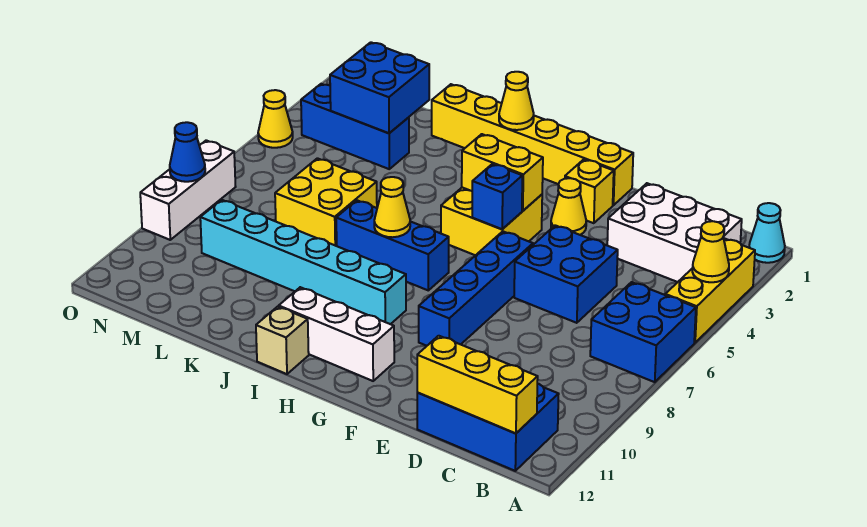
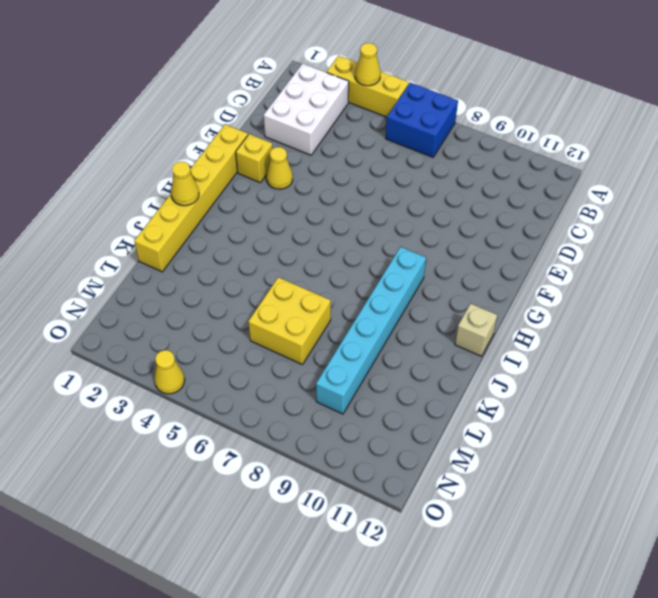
none -> cyan cone A1 level 1
none -> blue brick B11:D12 level 1
none -> blue brick D5:E6 level 1

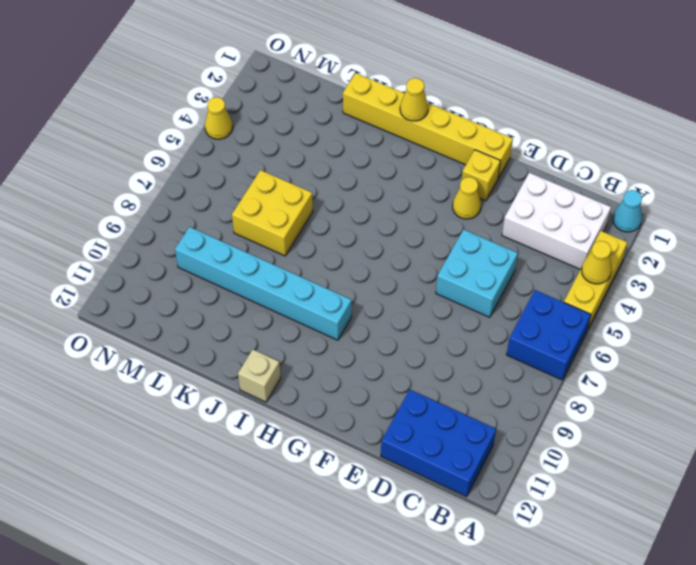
cyan brick D5:E6 level 1 -> blue brick D5:E6 level 1
none -> blue brick F6:F9 level 1
none -> yellow brick G4:H5 level 1
none -> white brick G11:I11 level 1

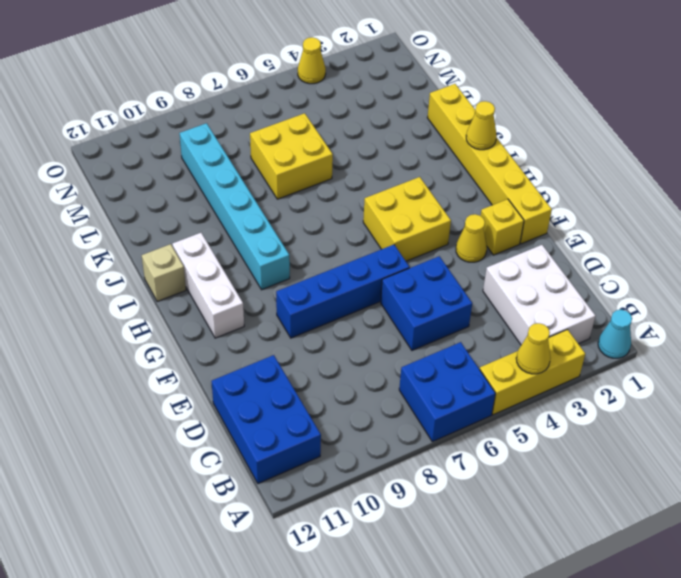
none -> blue brick H7:J7 level 1
none -> blue brick L3:N3 level 1
none -> white brick O7:O9 level 1

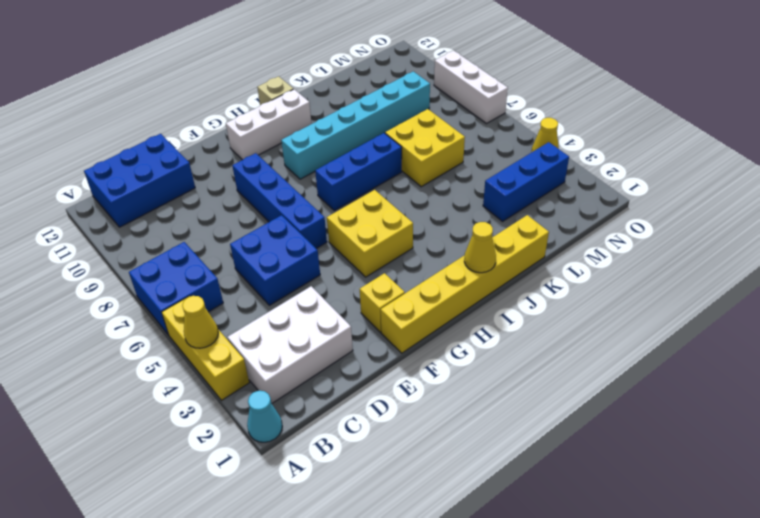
none -> yellow cone F3 level 1
none -> yellow brick B12:D12 level 2
none -> yellow brick G4:H4 level 2

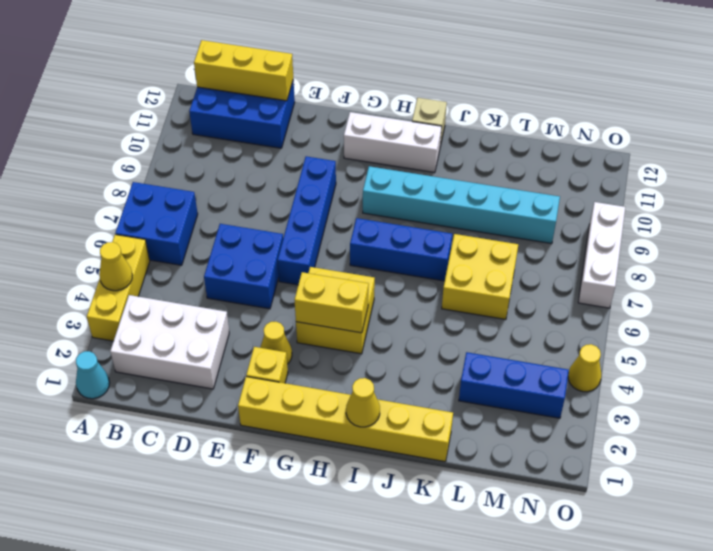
none -> blue brick G5 level 2
none -> yellow cone I7 level 2
none -> blue brick L2:M3 level 2

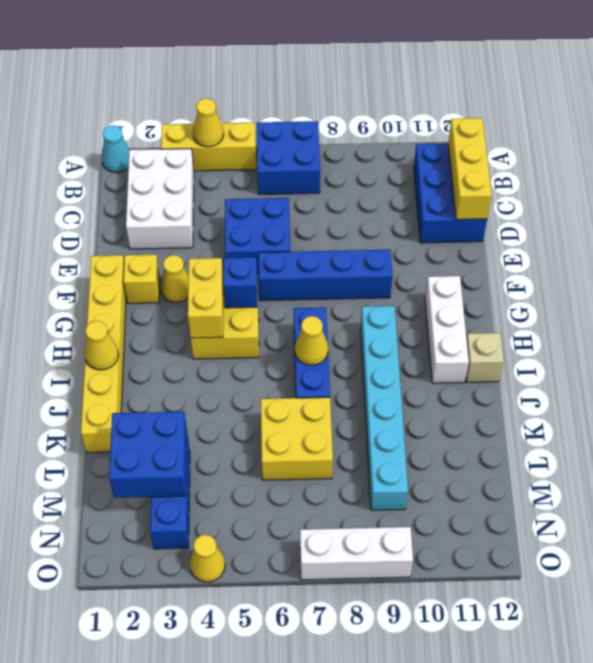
none -> blue cone O8 level 2

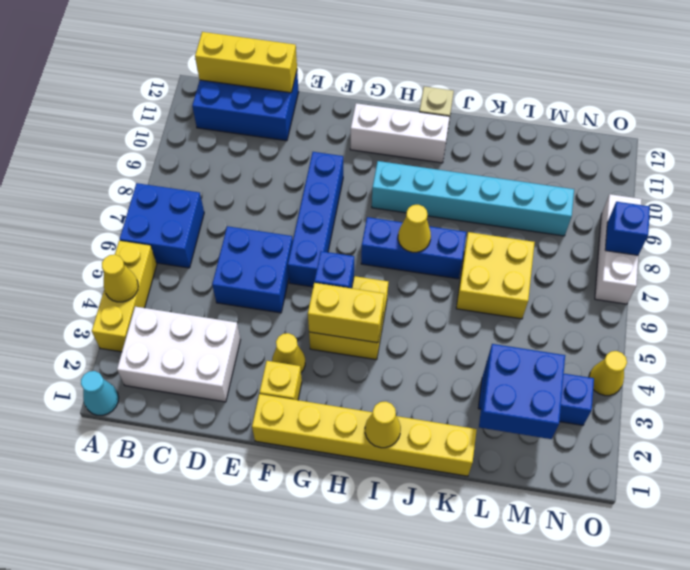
blue brick O8 level 2 -> blue cone O8 level 2

